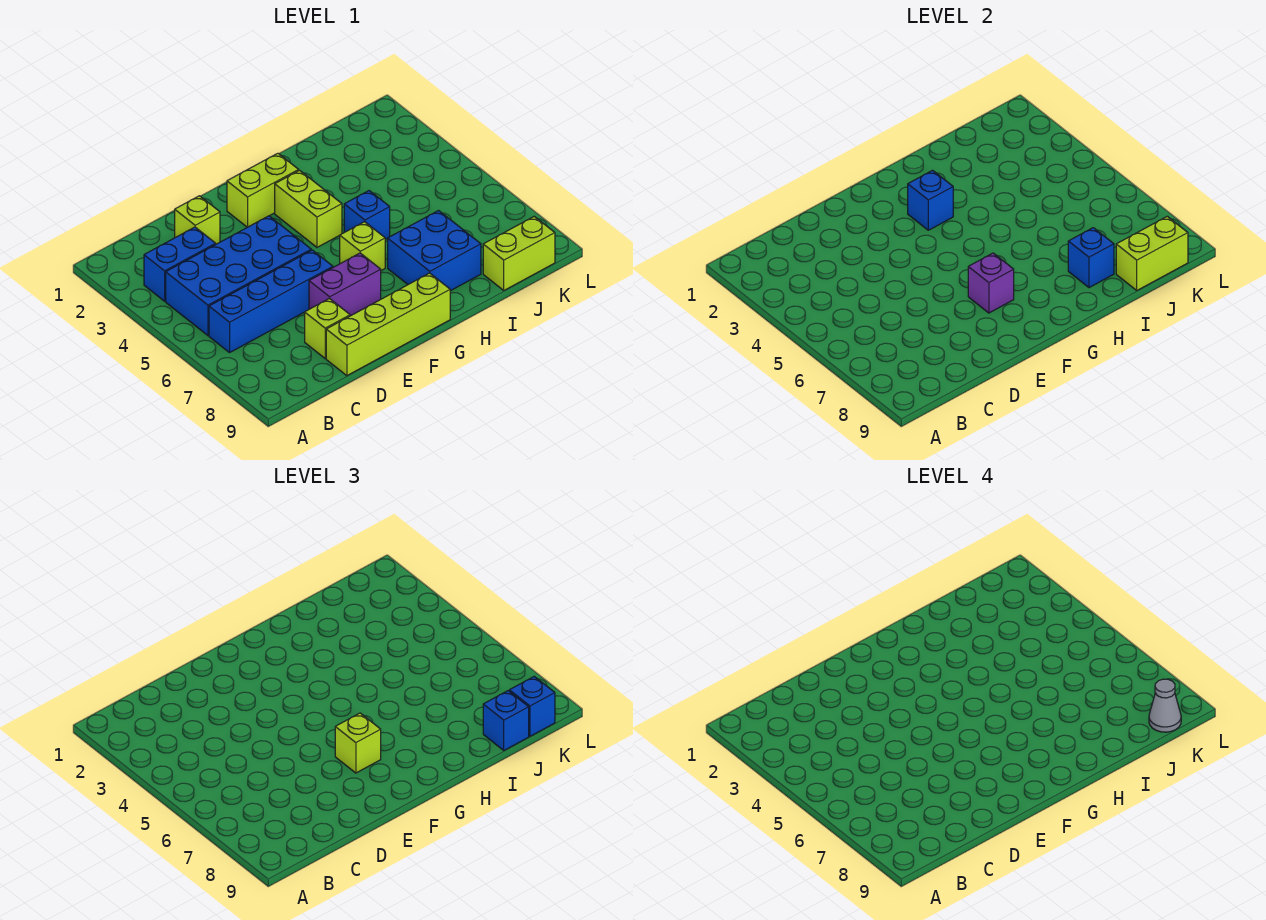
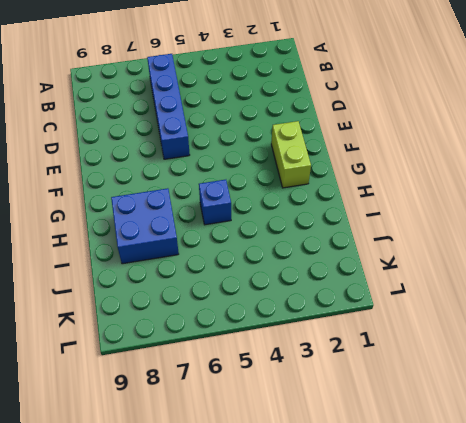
none -> blue brick B3:C3 level 1
none -> blue brick B4:E5 level 1
none -> lime brick D2 level 1

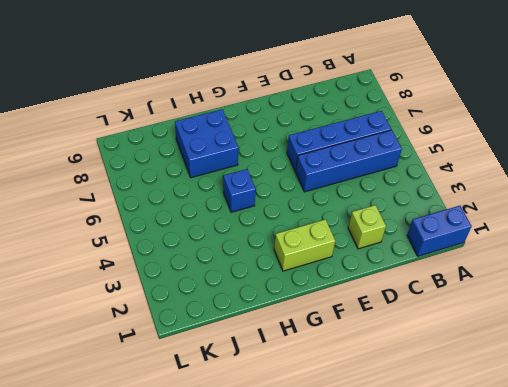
blue brick A1:B1 level 1 -> blue brick B3:C3 level 1
blue brick B5:E5 level 1 -> blue brick B4:E5 level 1
none -> lime brick D8 level 1
none -> lime brick D9:G9 level 1
none -> purple brick E7:F7 level 1

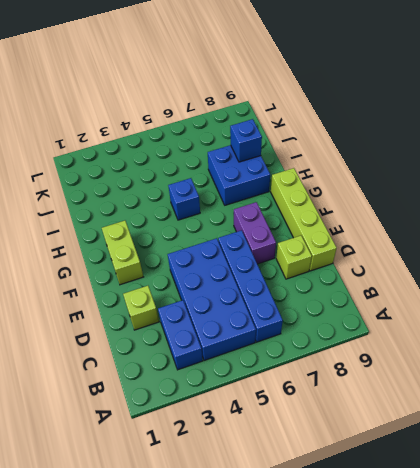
none -> lime brick G3:G4 level 1
none -> lime brick G6 level 1
none -> lime brick J9:K9 level 1

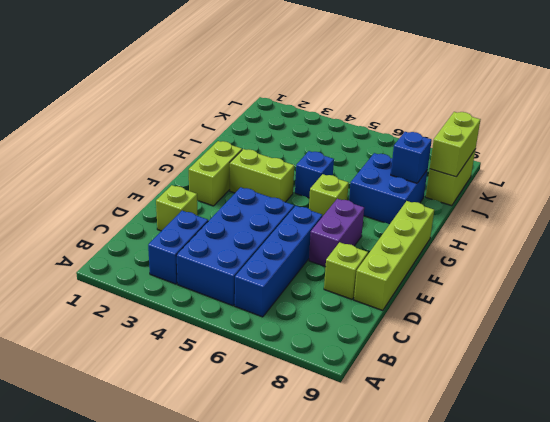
none -> purple brick F7 level 2
none -> blue brick G3 level 2
none -> lime brick F7 level 3

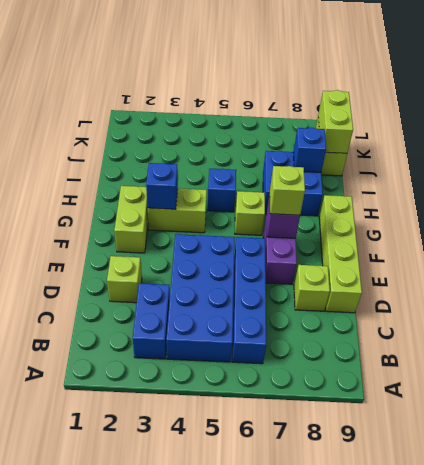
none -> blue brick J9 level 3
none -> blue brick K9 level 3
none -> grey cone K9 level 4

